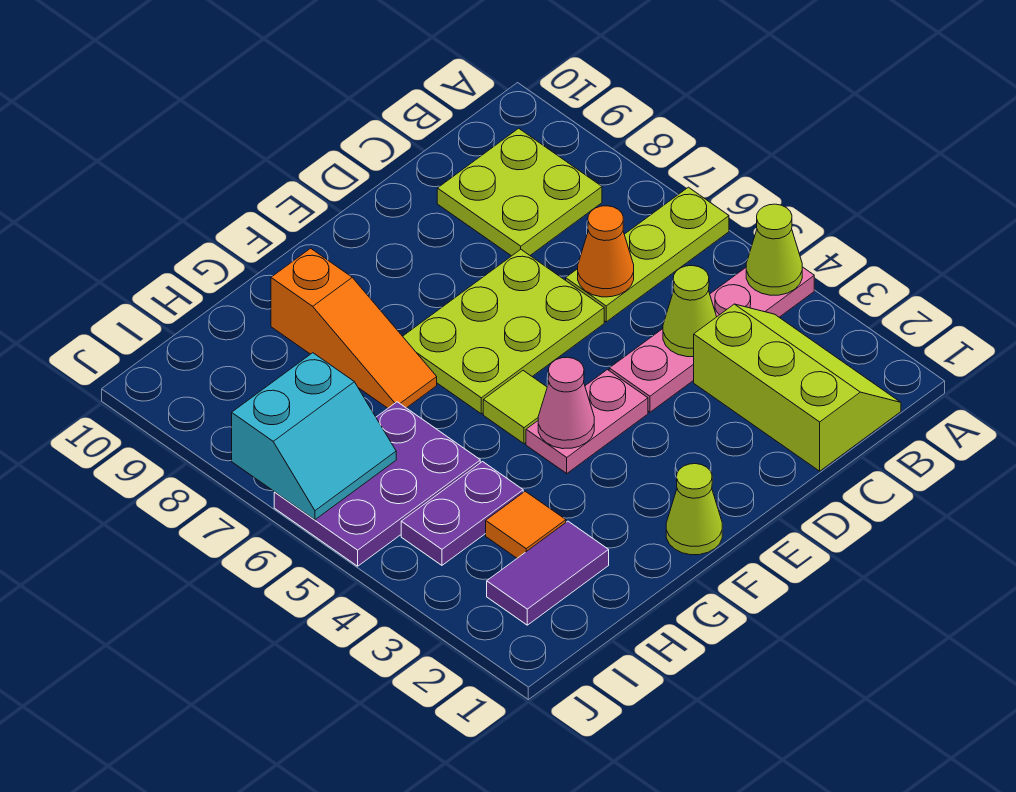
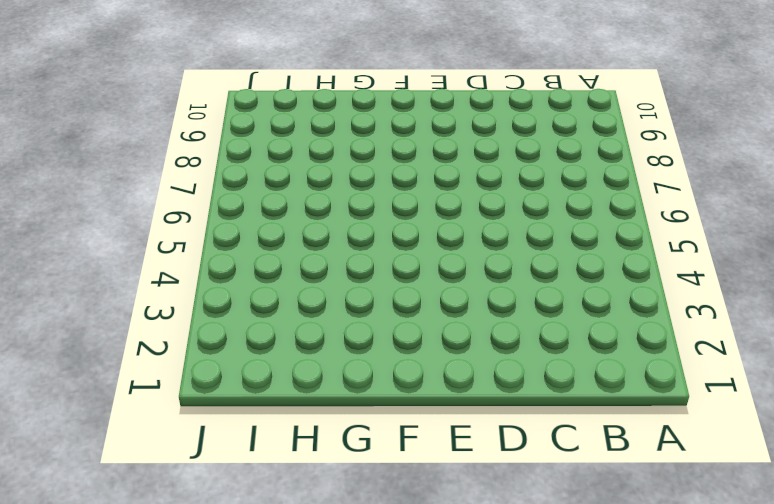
none -> pink plate A4:D4 level 1
none -> lime plate A6:C6 level 1
none -> lime slope B1:C3 level 1 top C

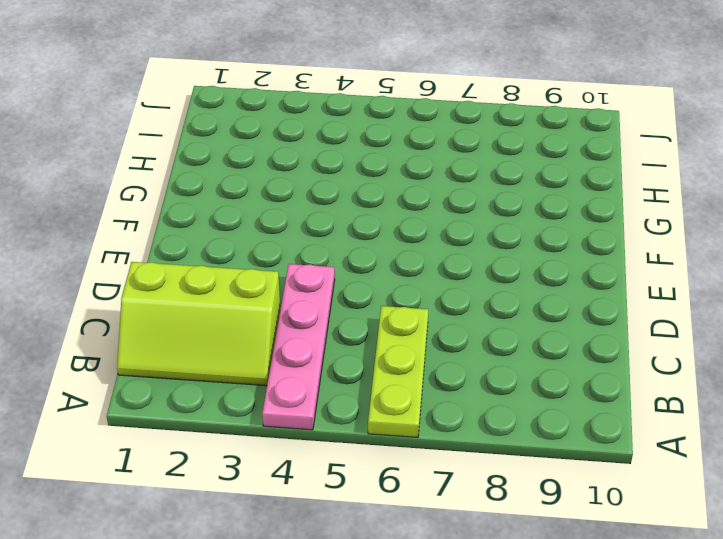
none -> lime plate B8:C9 level 1
none -> lime plate D6:F7 level 1
none -> pink plate E4:F4 level 1

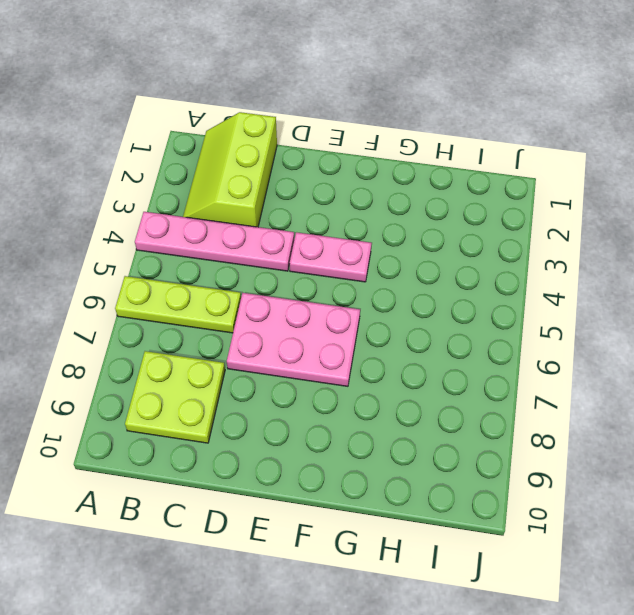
pink plate D6:F7 level 1 -> lime plate D6:F7 level 1
none -> lime cone F1 level 1
none -> lime tile F5 level 1
none -> orange slope G7:G9 level 1 top 9

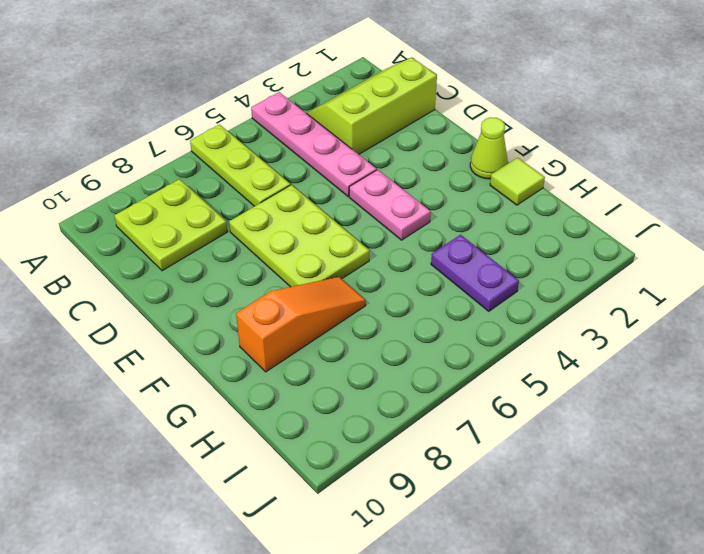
lime tile G1 level 1 -> lime tile F5 level 1
none -> purple tile H2:I2 level 1
none -> orange tile H3 level 1
none -> purple plate H5:J6 level 1

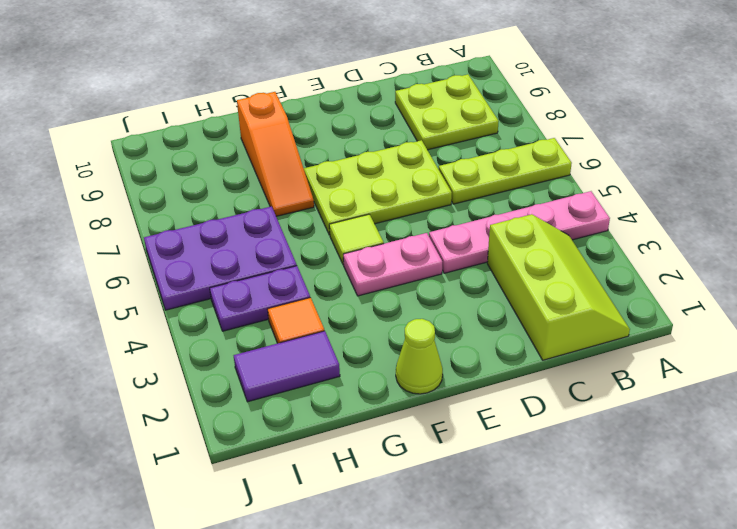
none -> lime cone A4 level 2
none -> lime cone C4 level 2
none -> orange cone C6 level 2

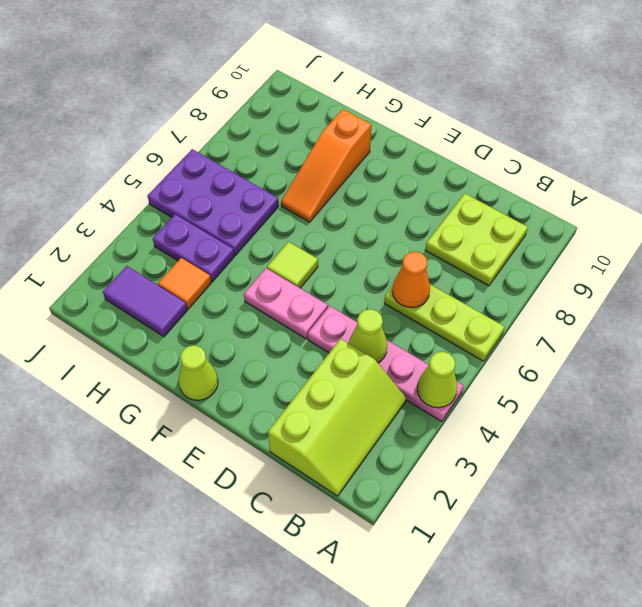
none -> lime plate D6:F7 level 1
none -> pink cone F4 level 2
none -> cyan slope I6:J7 level 2 top 7

